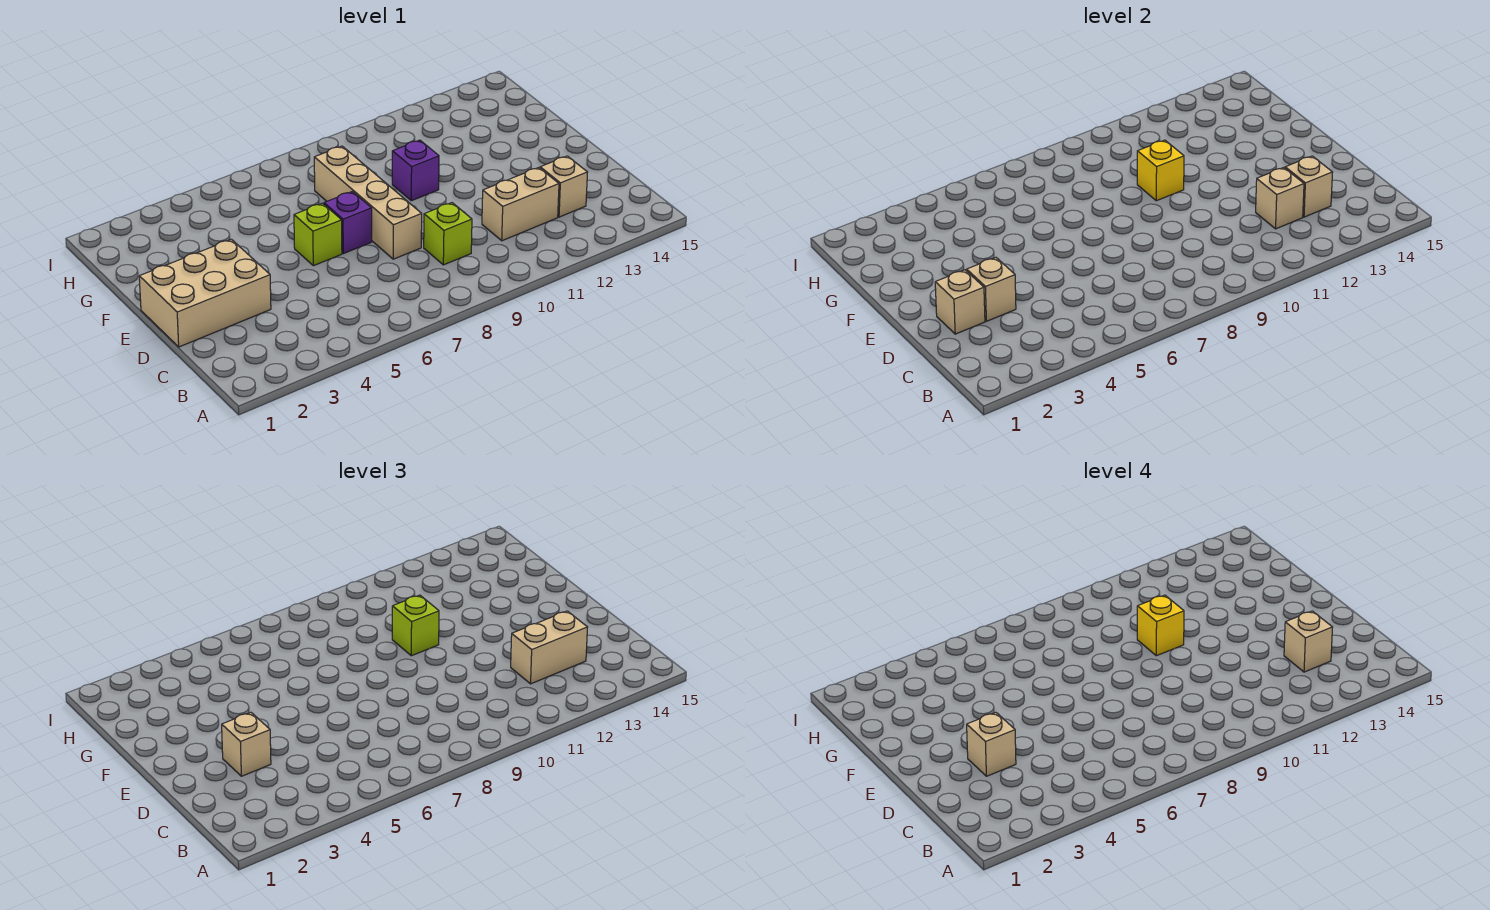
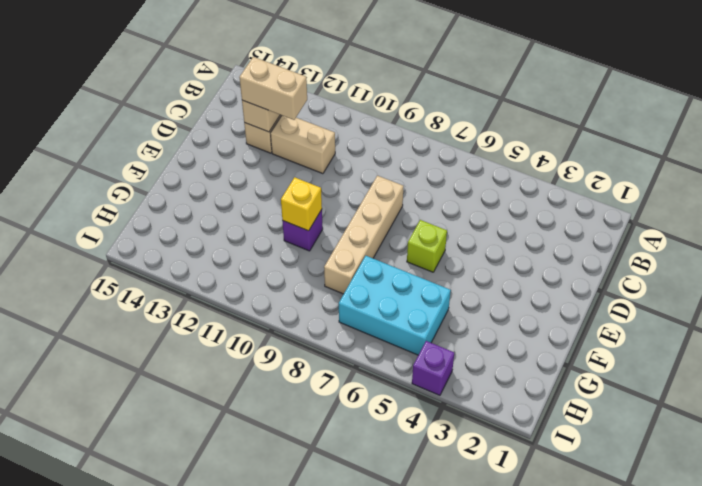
cyan brick G5:H7 level 1 -> none
purple brick I4 level 1 -> purple brick E7 level 1
none -> lime brick C9 level 1
none -> tan brick D1:E3 level 1
none -> tan brick C12 level 2

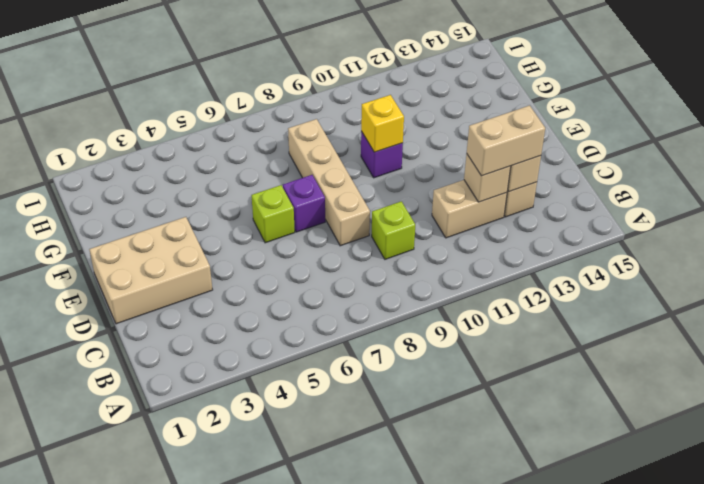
none -> tan brick D2 level 2
none -> tan brick D3 level 2
none -> tan brick D3 level 3

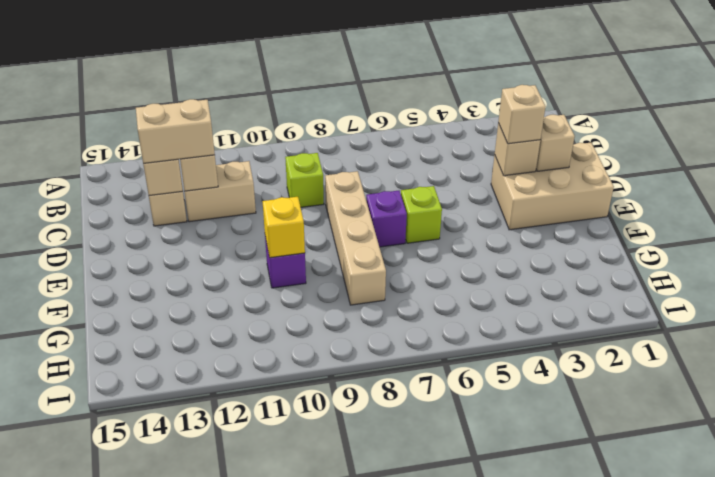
none -> lime brick F10 level 3
none -> tan brick C13 level 4
none -> tan brick D3 level 4

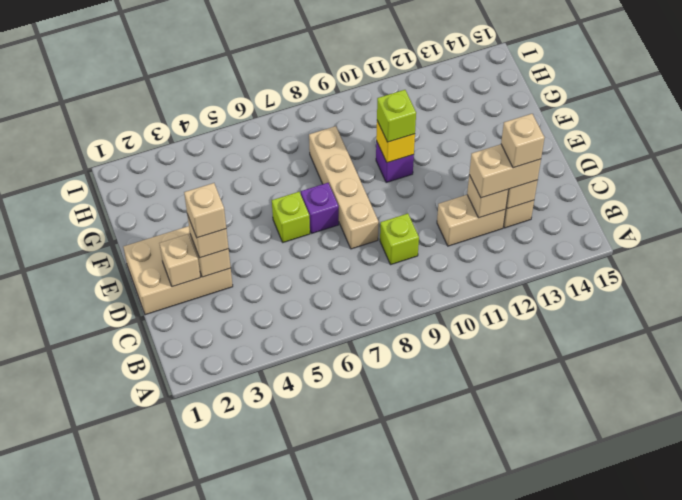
none -> yellow brick F10 level 4

